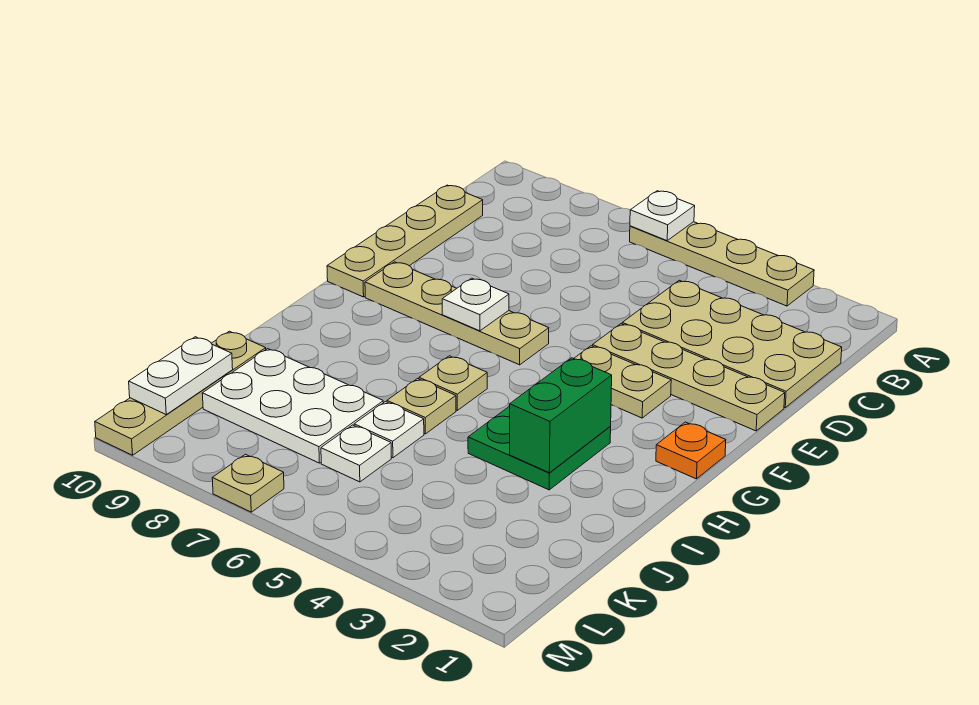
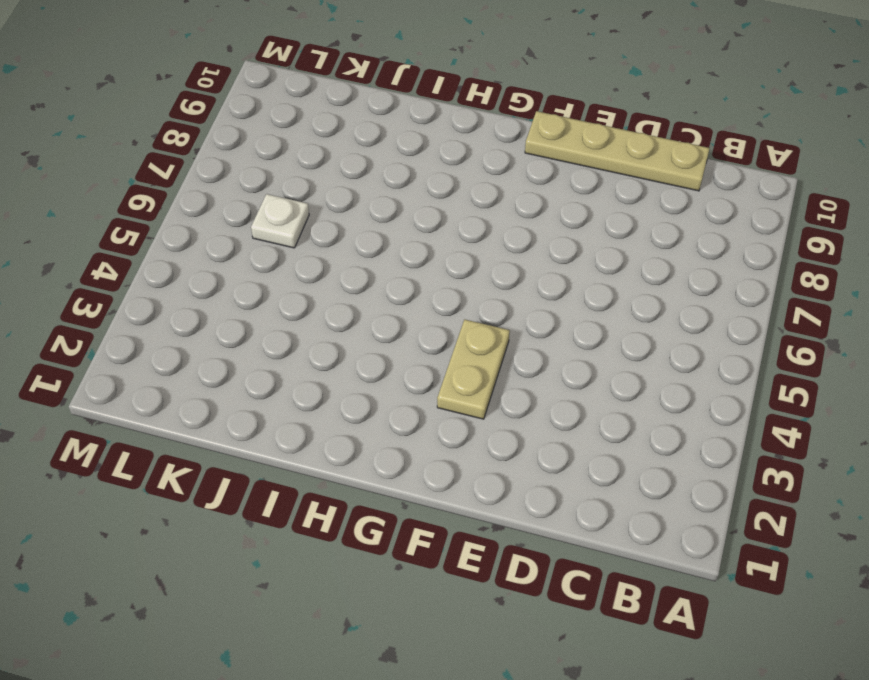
none -> tan plate A3:A6 level 1
none -> tan plate C1:D4 level 1
none -> tan plate E1:E4 level 1

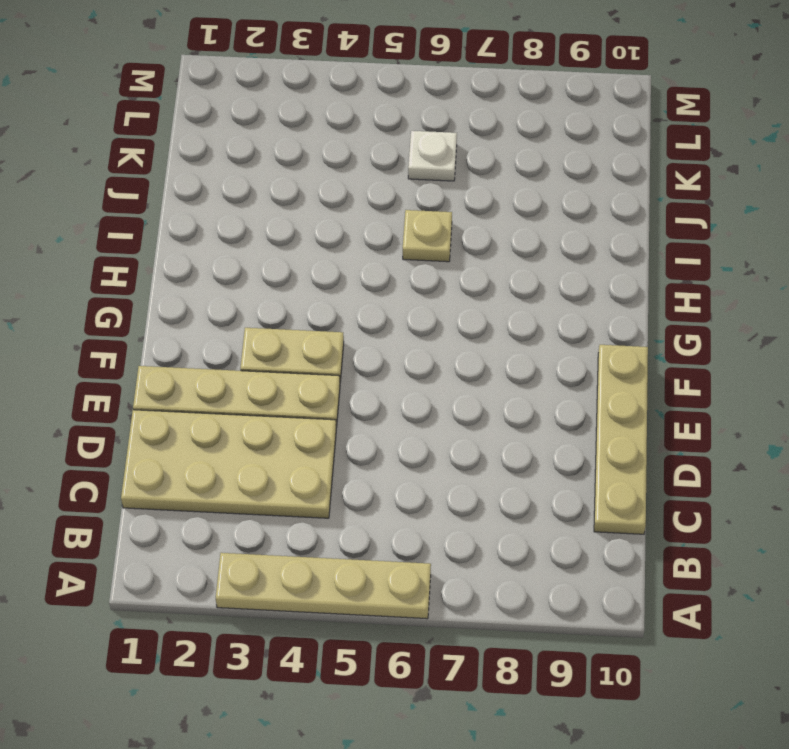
none -> tan plate F6:F9 level 1
none -> orange plate G1 level 1
none -> green plate H3:I4 level 1

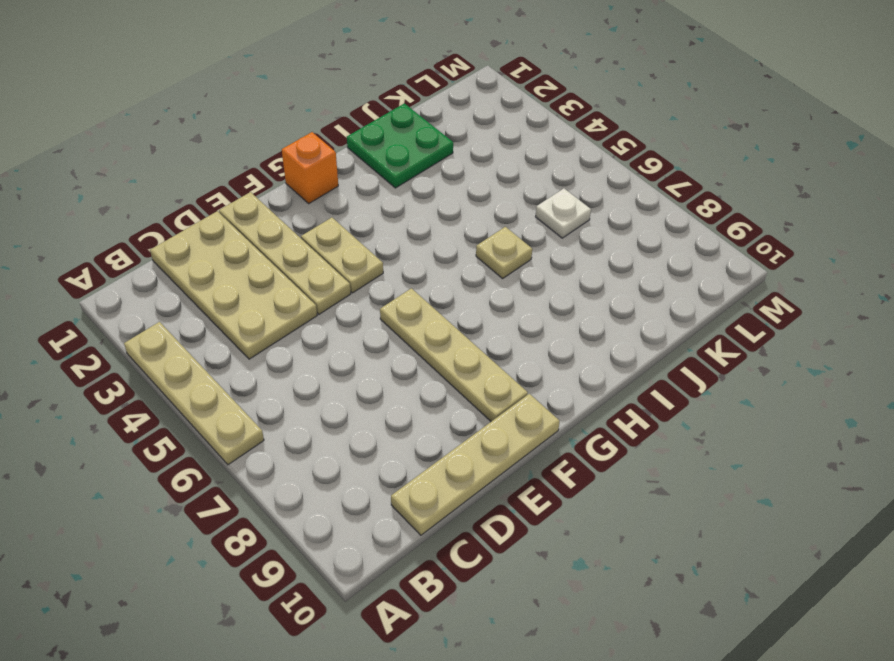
orange brick G1 level 1 -> orange plate G1 level 1
green plate I1:J2 level 1 -> green plate H3:I4 level 1
none -> tan plate H6 level 1
none -> white plate J6 level 1
none -> white plate J7:K9 level 1

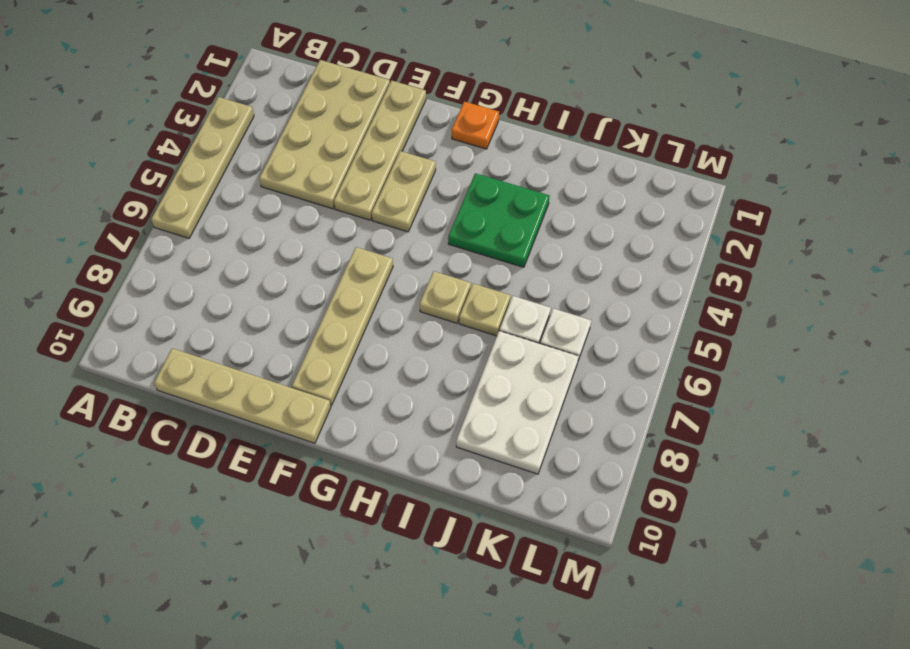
none -> tan plate J10:M10 level 1
none -> tan plate M7 level 1
none -> white plate A6 level 2

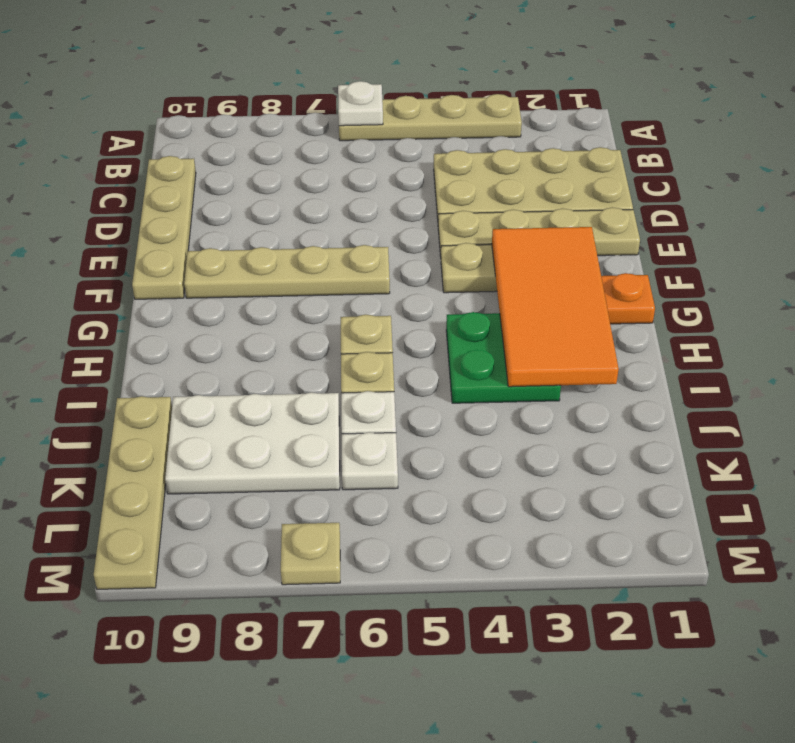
orange tile F2:I3 level 2 -> green brick H3:I3 level 2
none -> white plate F7 level 2
none -> white plate K10:L10 level 2

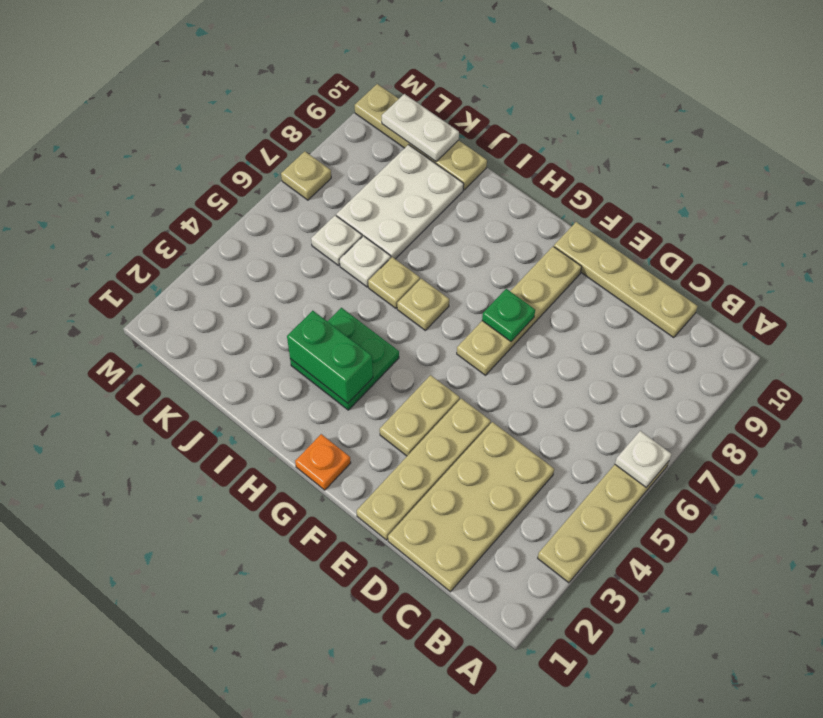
green plate F7 level 2 -> white plate F7 level 2

